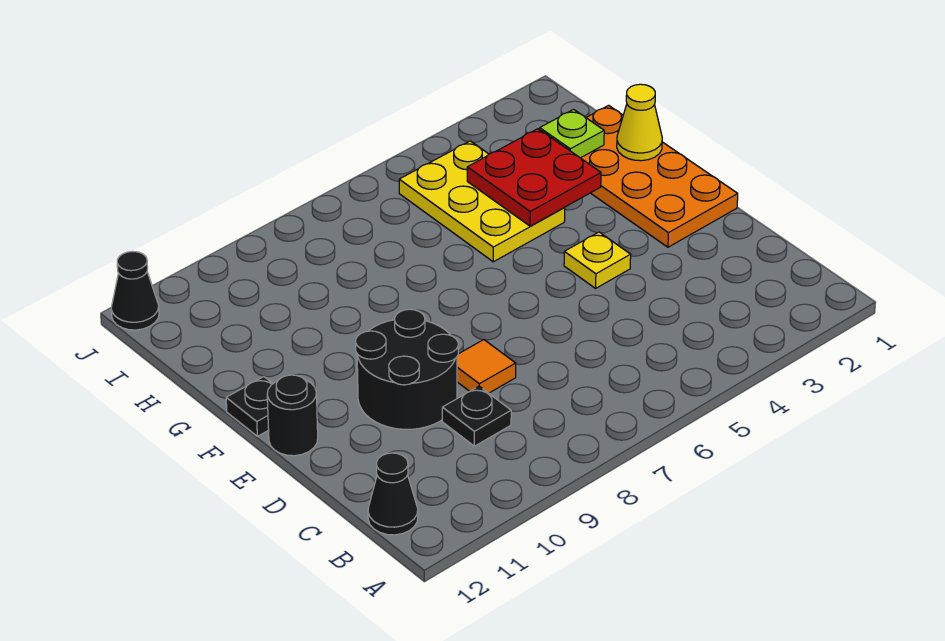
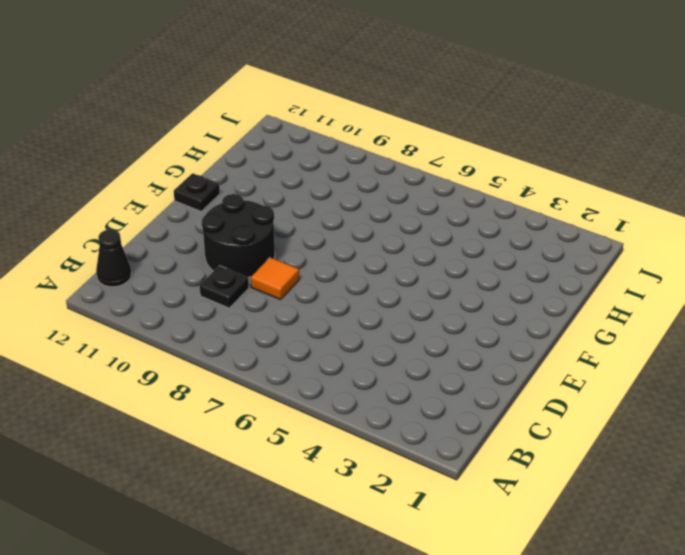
none -> orange plate E1:H2 level 1
none -> yellow plate E4 level 1
none -> black round brick E12 level 1

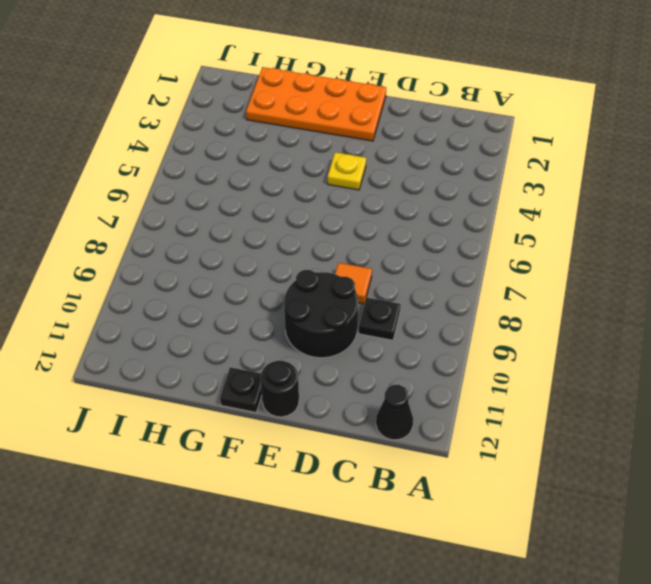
none -> yellow plate G4:I5 level 1
none -> black cone J12 level 1
none -> yellow cone G1 level 2

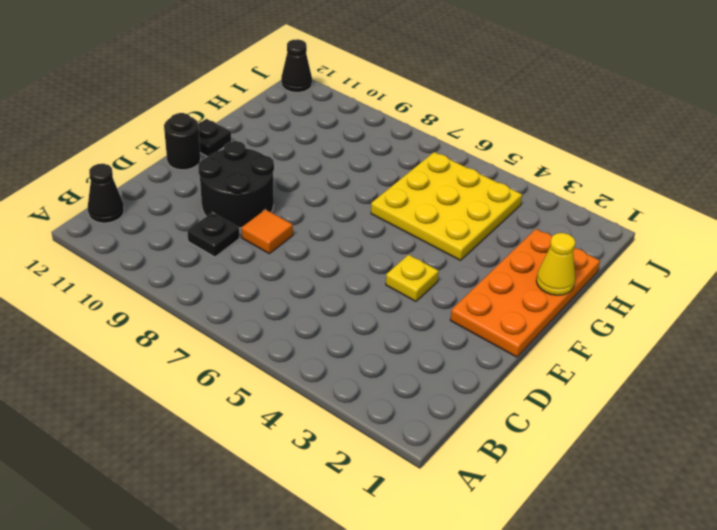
yellow plate G4:I6 level 1 -> yellow plate G4:I5 level 1
none -> red plate G3:H4 level 2
none -> lime plate H2 level 2

